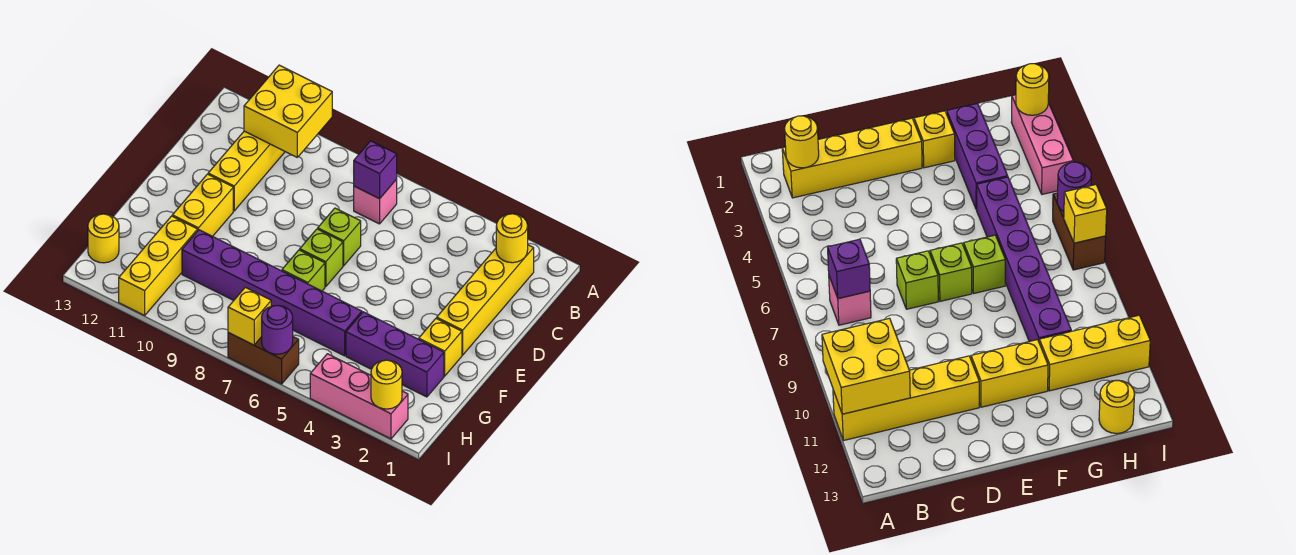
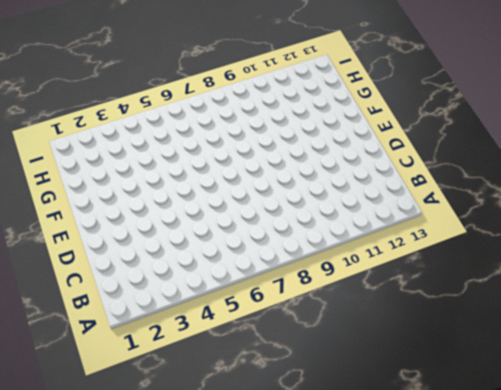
none -> yellow brick A11:D11 level 1
none -> yellow brick B2:E2 level 1
none -> pink brick B7 level 1

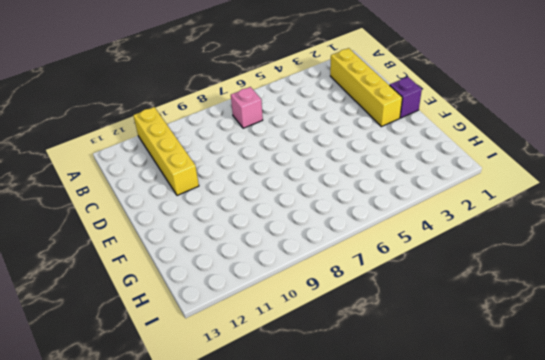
purple brick E1 level 1 -> purple brick B7 level 2
none -> lime brick D7 level 1
none -> lime brick E7 level 1
none -> yellow brick E11:F11 level 1

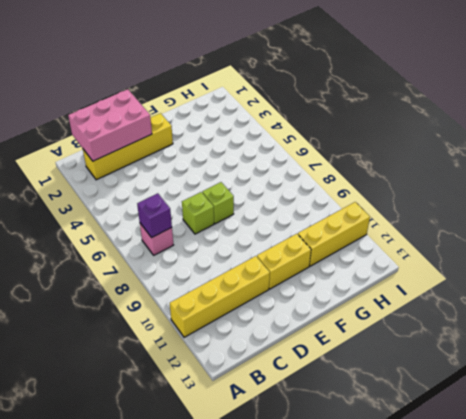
pink brick B1:D2 level 2 -> yellow round brick B2 level 2
none -> yellow brick F2 level 1
none -> lime brick F7 level 1
none -> purple brick G2:G4 level 1

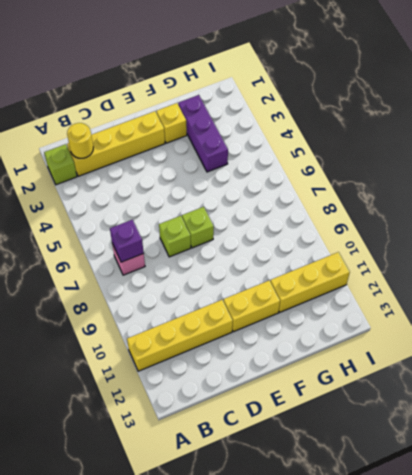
lime brick A2 level 1 -> lime brick F7 level 1
none -> purple brick G5:G10 level 1
none -> yellow round brick H13 level 1
none -> pink brick I2:I4 level 1

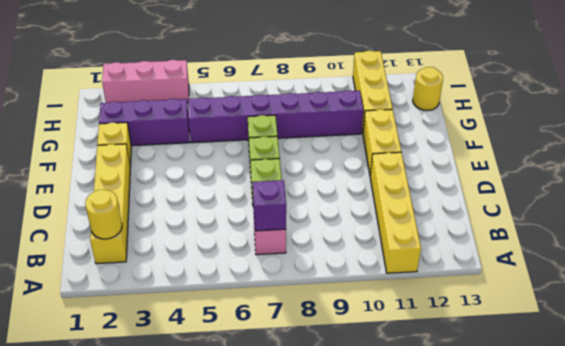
none -> brown brick I6:I7 level 1
none -> yellow brick A10:B11 level 2
none -> yellow round brick I2 level 2

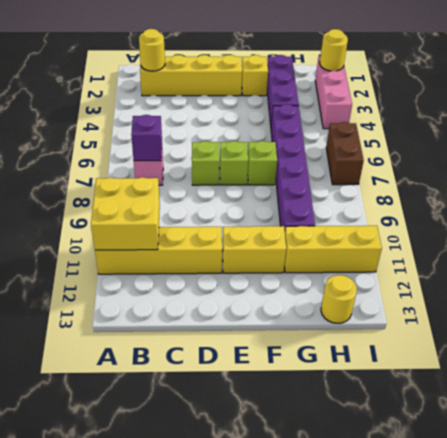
none -> purple round brick I6 level 2
none -> yellow brick I7 level 2

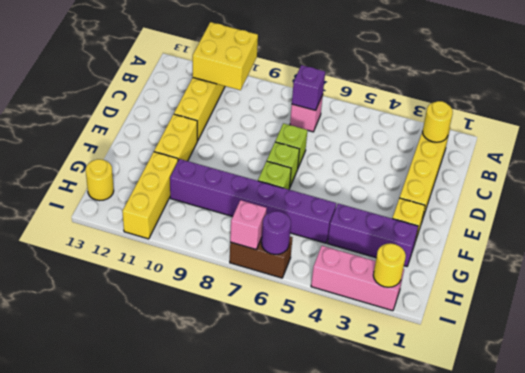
pink brick I7 level 2 -> yellow brick I7 level 2

